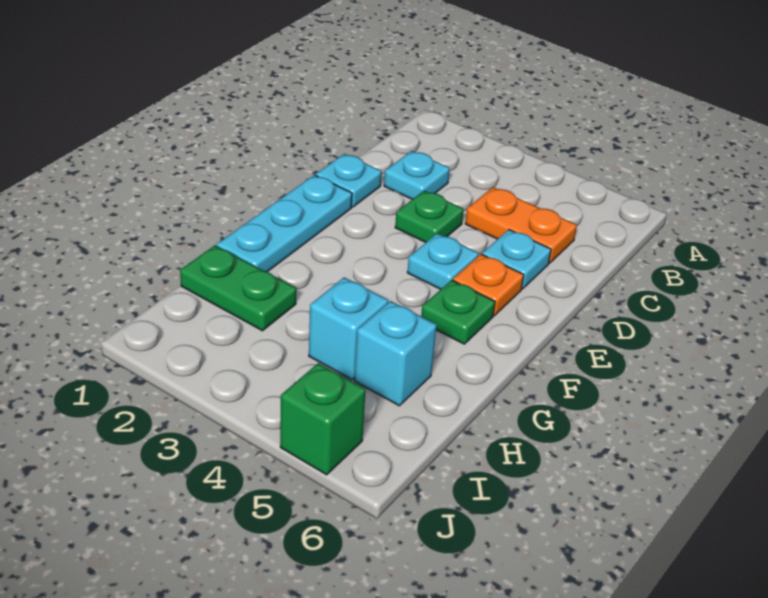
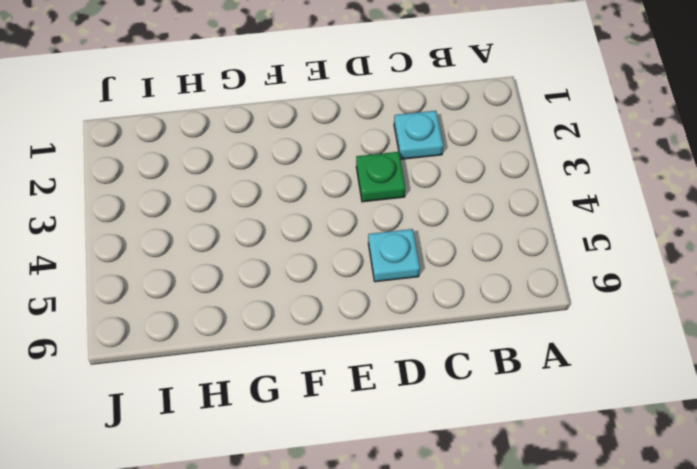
none -> orange plate C4:C5 level 1
none -> cyan plate D1 level 1
none -> cyan plate E1:G1 level 1

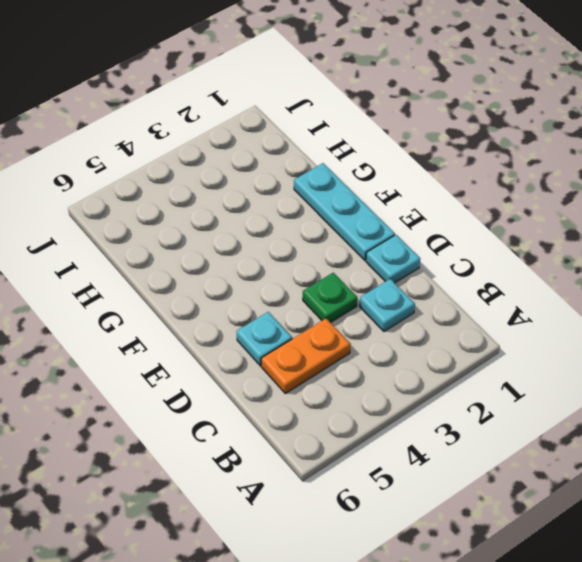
none -> cyan plate E4 level 1
none -> orange plate E5 level 1
none -> green plate F5 level 1

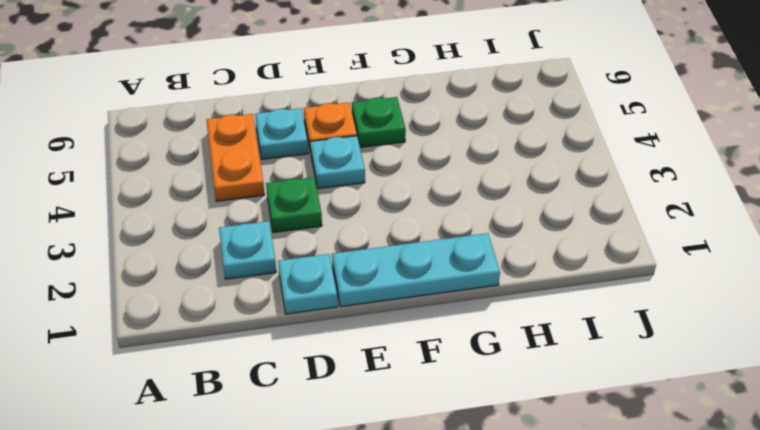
none -> green plate H1:H2 level 1
none -> cyan brick H4 level 1
none -> cyan brick H5 level 1

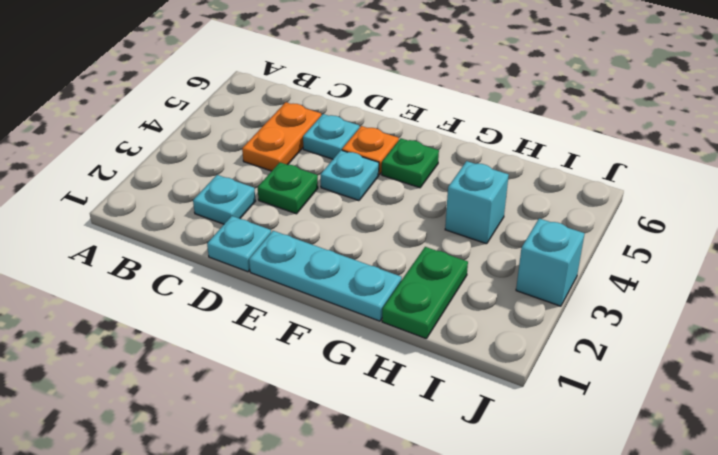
cyan brick J3 level 1 -> cyan brick H5 level 1
none -> green brick J5 level 1

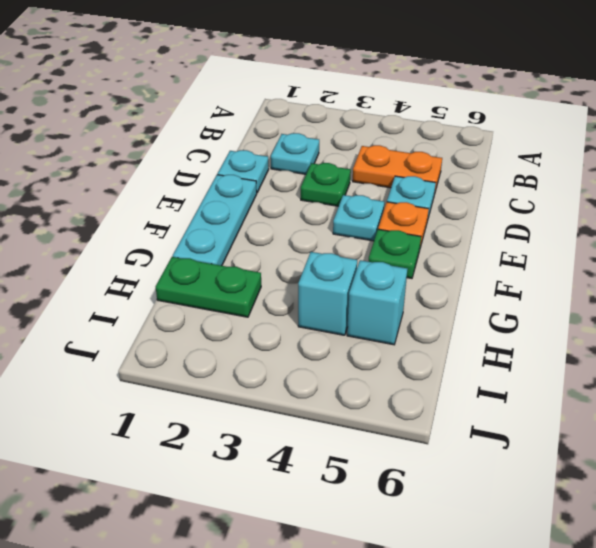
none -> green brick J5 level 1

